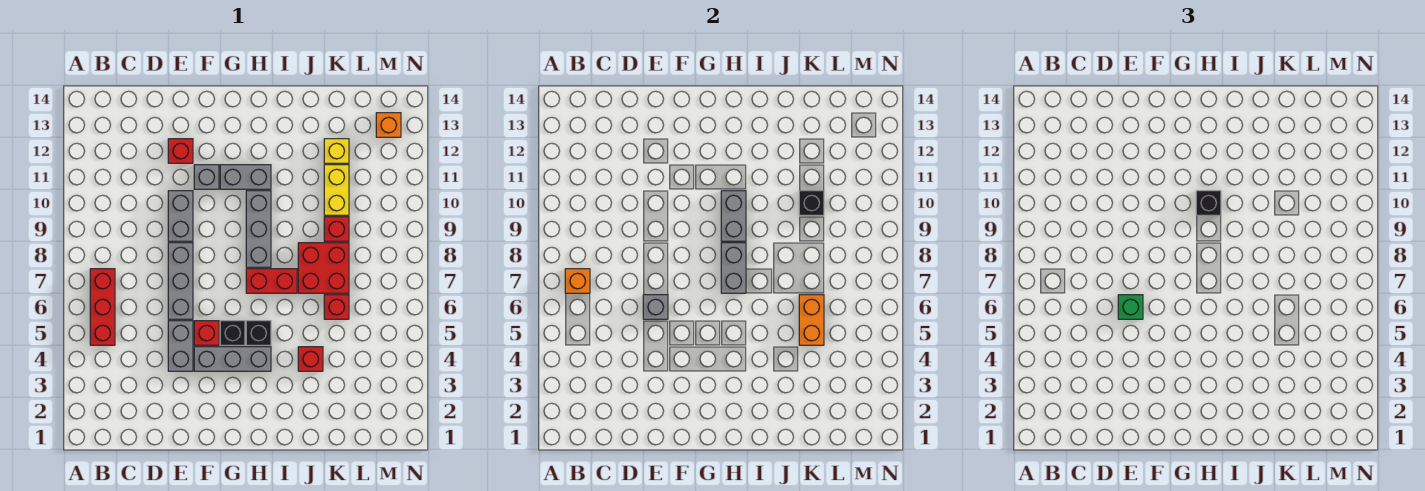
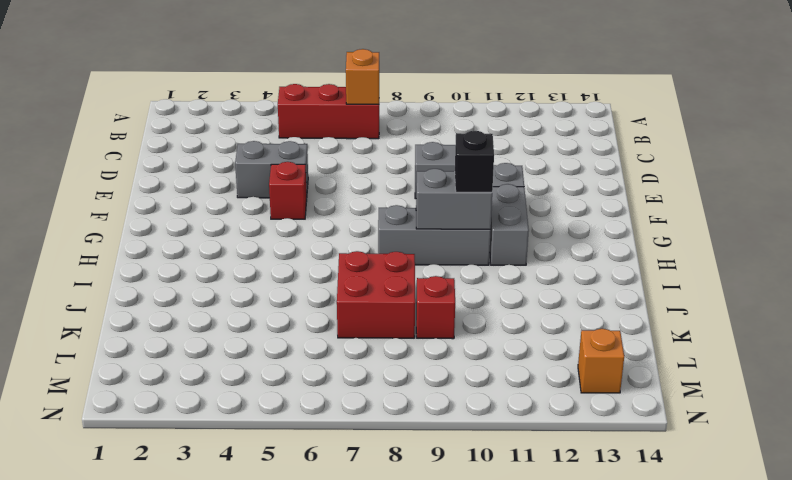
none -> grey brick E6:E8 level 1
none -> red brick E12 level 1
none -> grey brick F4:H4 level 1

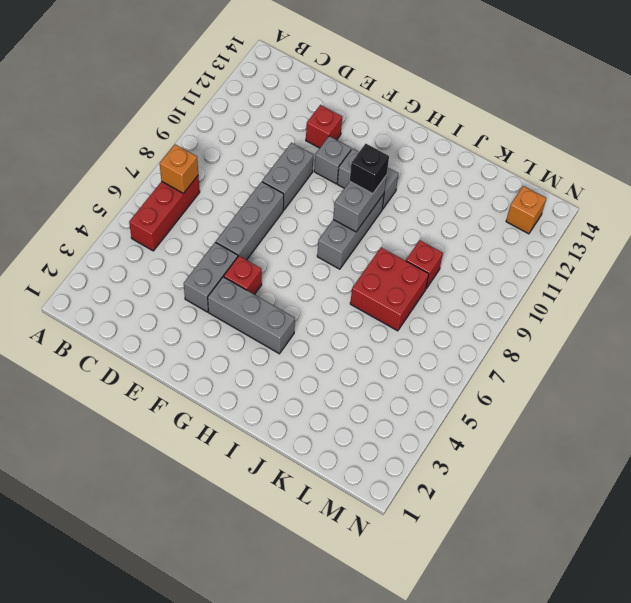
none -> black brick G5 level 1
none -> black brick H5 level 1
none -> red brick H7:I7 level 1

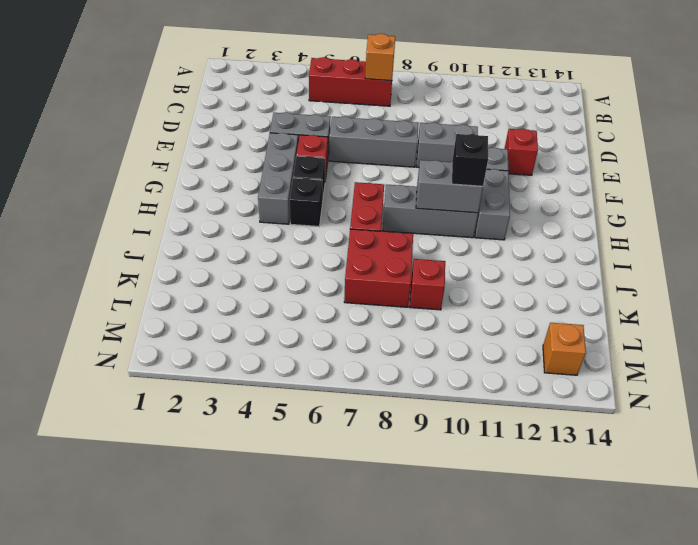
none -> red brick J4 level 1
none -> red brick K6 level 1
none -> yellow brick K10:K11 level 1

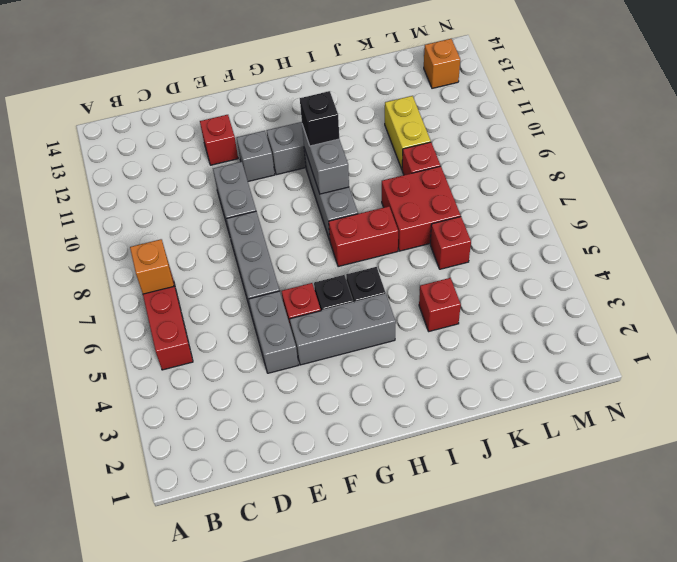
none -> yellow brick K12 level 1
none -> grey brick E6 level 2
none -> grey brick H7:H8 level 2

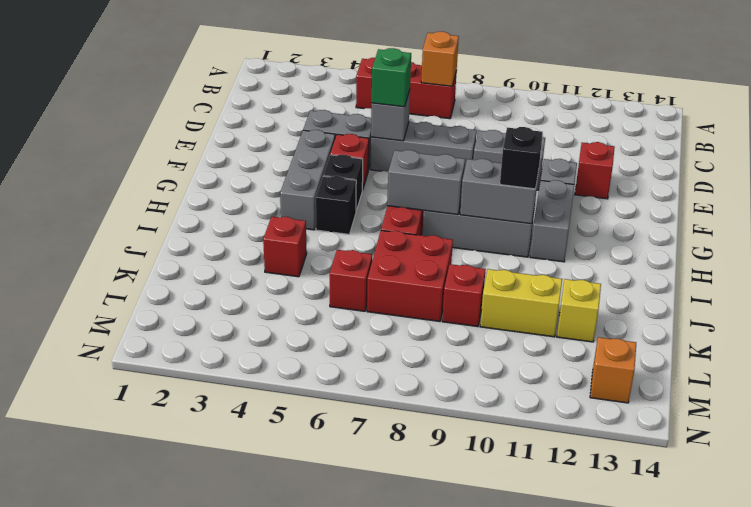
none -> orange brick K5:K6 level 2
none -> black brick K10 level 2

